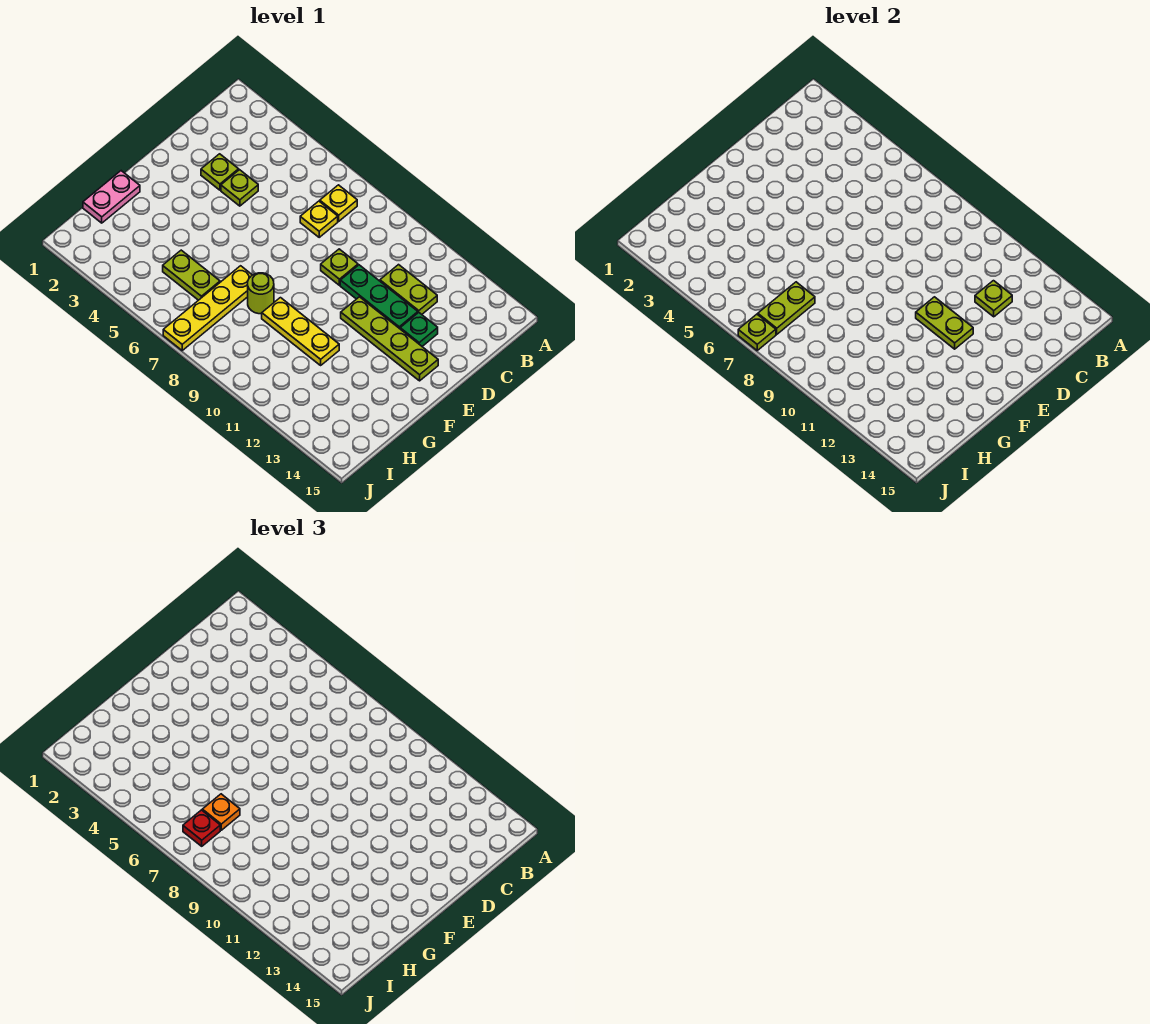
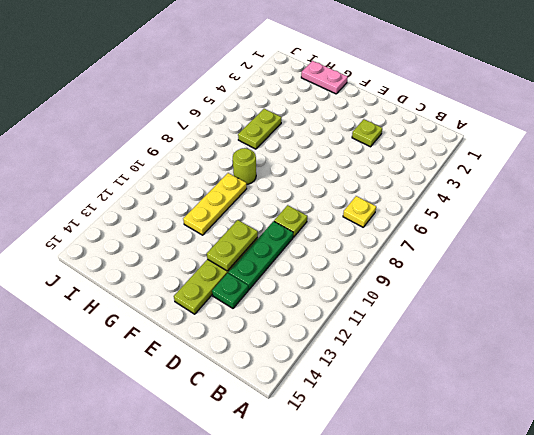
none -> yellow plate C7 level 1
none -> lime plate C11:C12 level 1
none -> lime plate D4 level 1

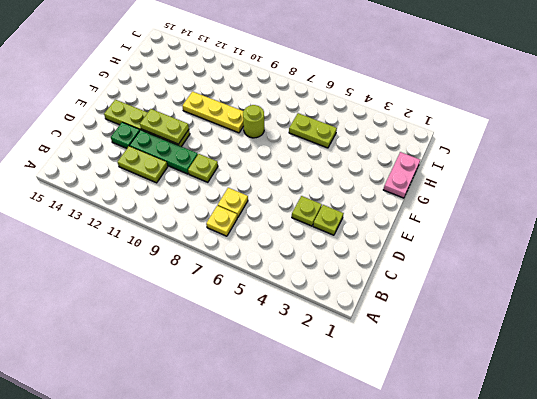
none -> yellow plate G7:J7 level 1
none -> lime plate C12 level 2
none -> lime plate H7:I7 level 2

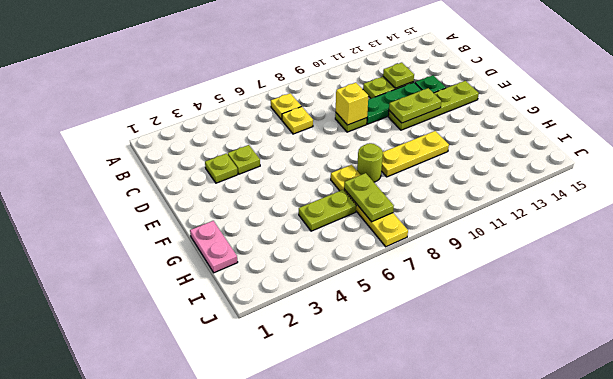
yellow brick D9 level 2 -> none
none -> lime plate J7 level 2
none -> orange plate H7 level 3
none -> red plate I7 level 3

